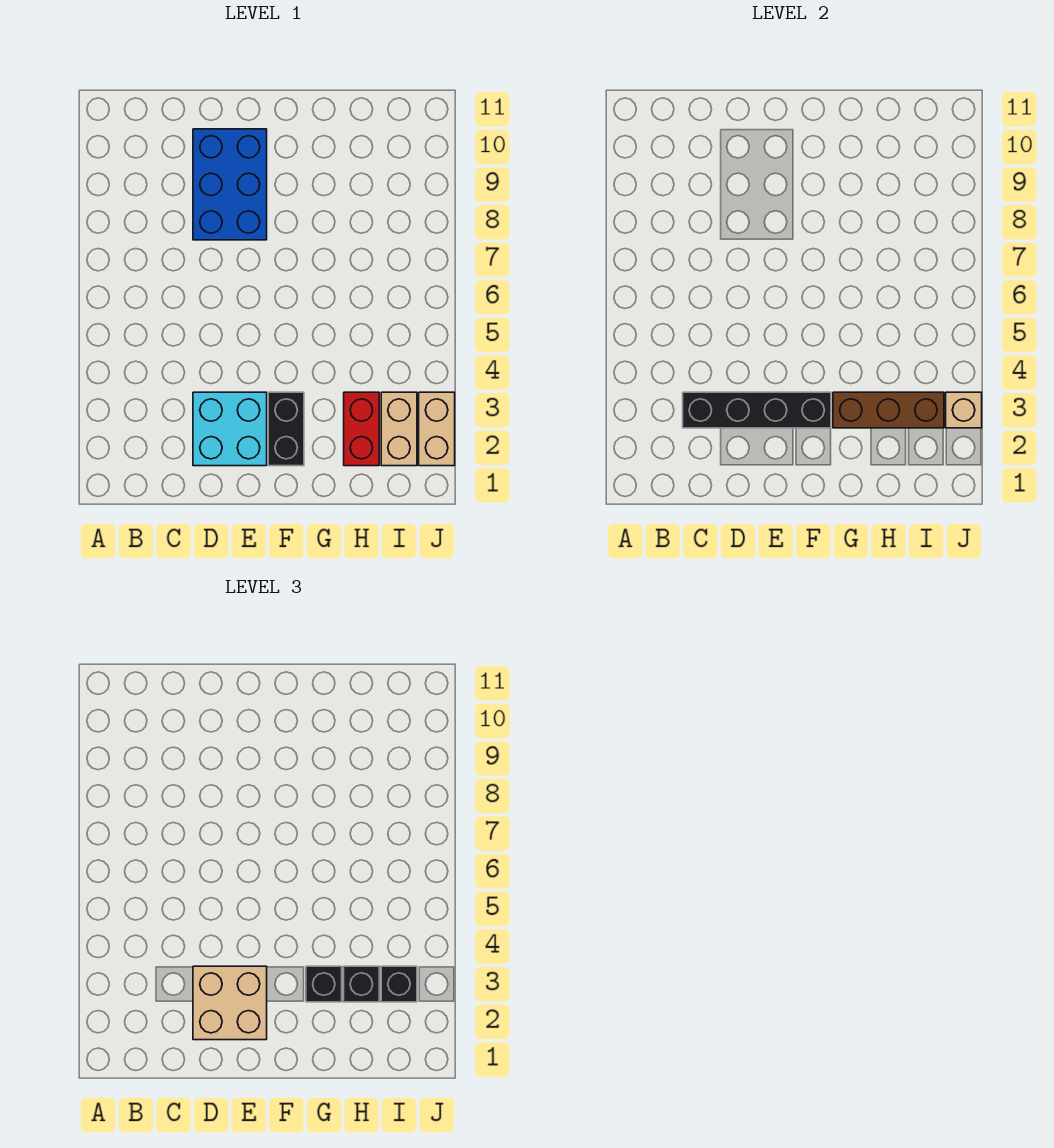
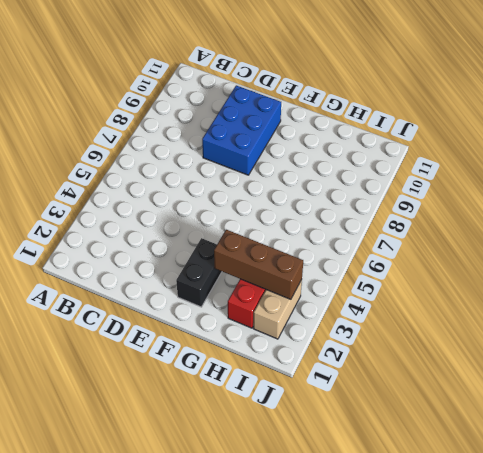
none -> cyan brick D2:E3 level 1
none -> tan brick J2:J3 level 1
none -> black brick C3:F3 level 2

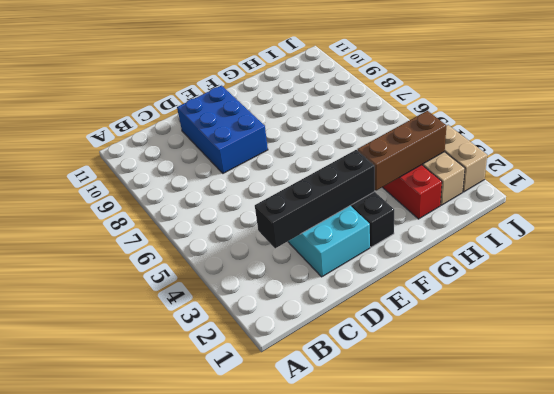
none -> tan brick J3 level 2
none -> tan brick D2:E3 level 3
none -> black brick G3 level 3

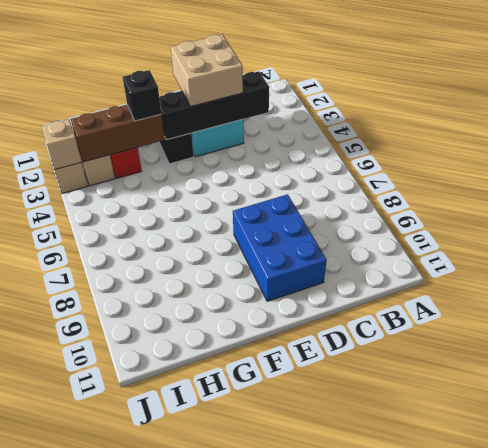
none -> black brick H3 level 3
none -> black brick I3 level 3

